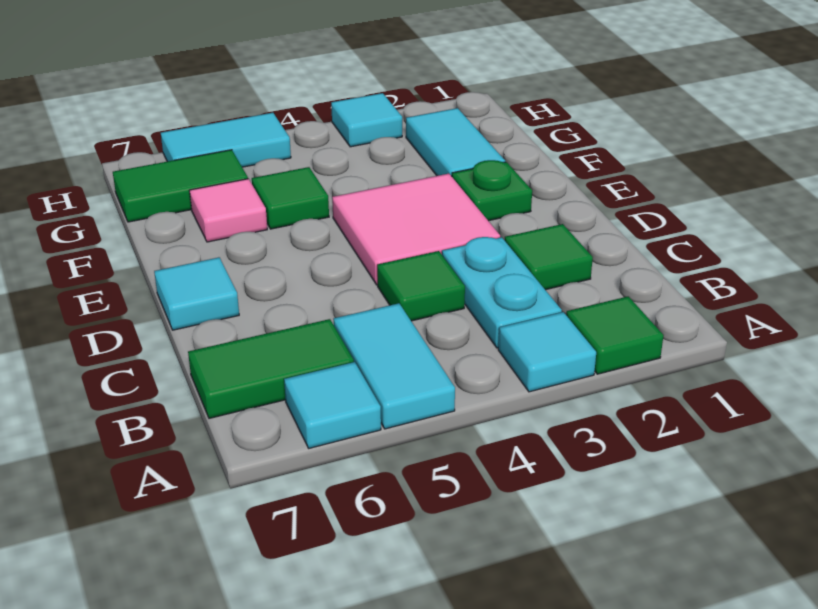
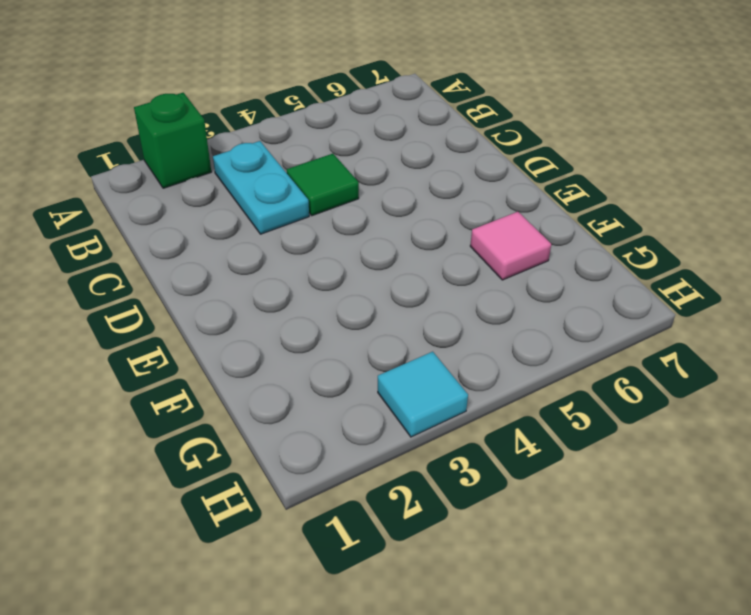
green brick A2 level 1 -> green tile A2 level 1
none -> cyan tile A3 level 1
none -> cyan tile A5:B5 level 1
none -> cyan tile A6 level 1

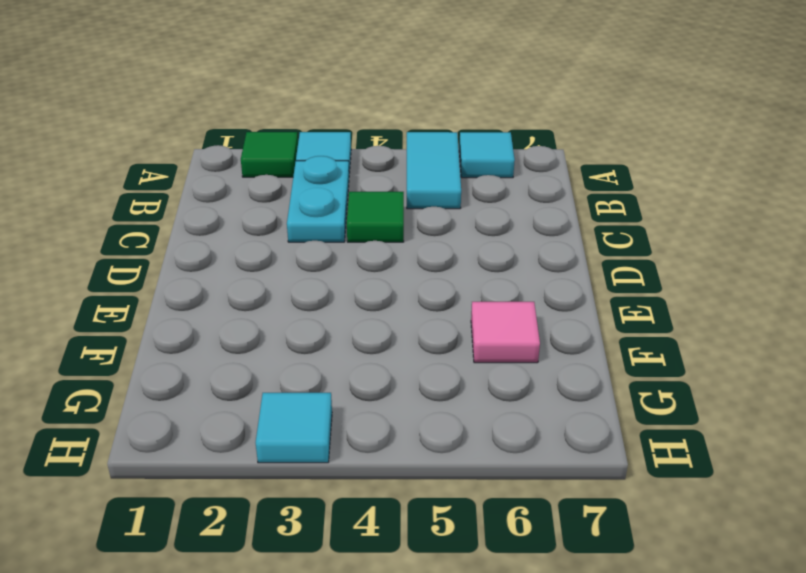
none -> green tile B6:B7 level 1
none -> green tile C2 level 1
none -> pink tile D3:E4 level 1

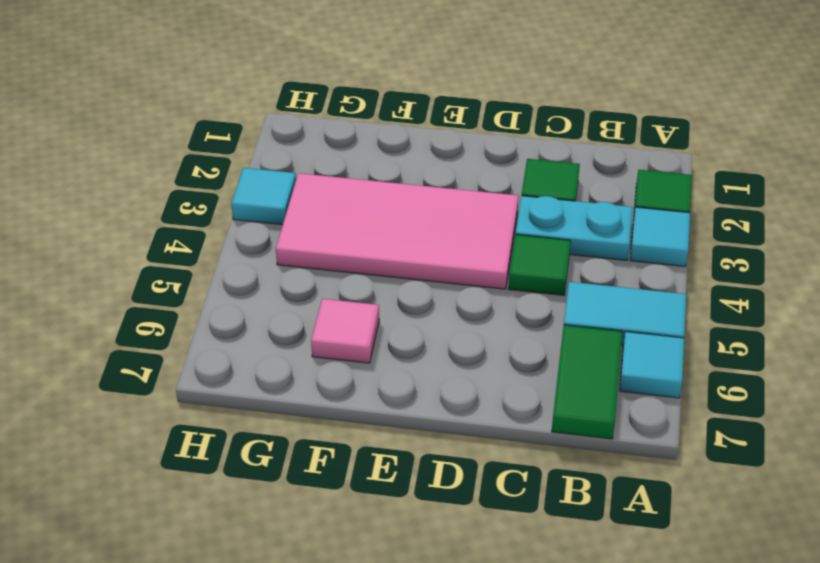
pink tile D3:G4 level 1 -> pink tile D3:E4 level 1
none -> cyan tile D7 level 1
none -> green plate E2 level 1
none -> cyan tile F2:G2 level 1

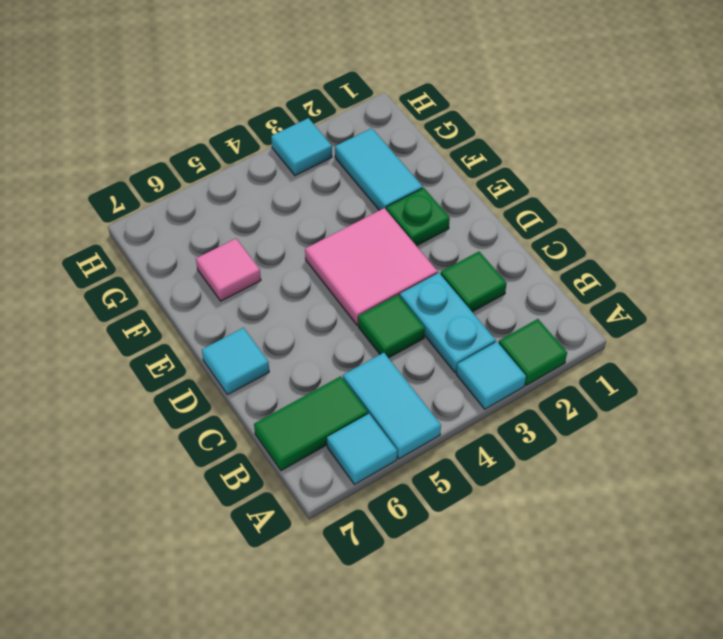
none -> green tile F5 level 1
none -> green tile G6:G7 level 1
none -> cyan tile H5:H6 level 1

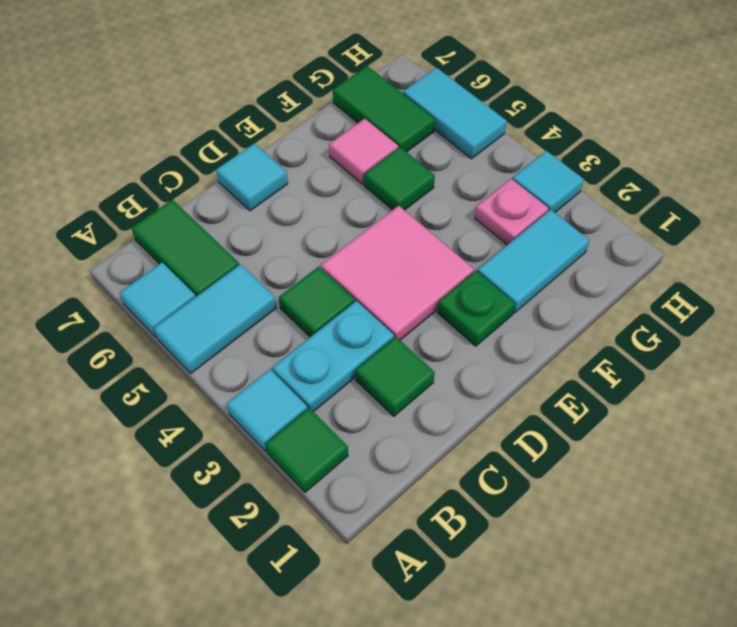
pink plate G3 level 1 -> none

